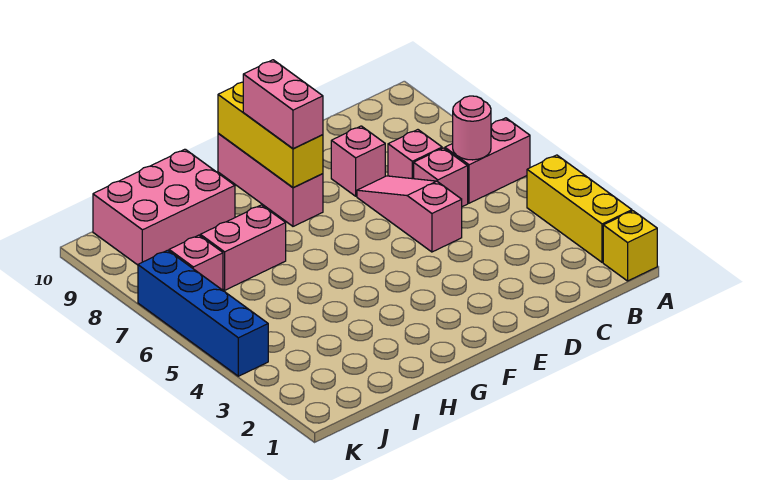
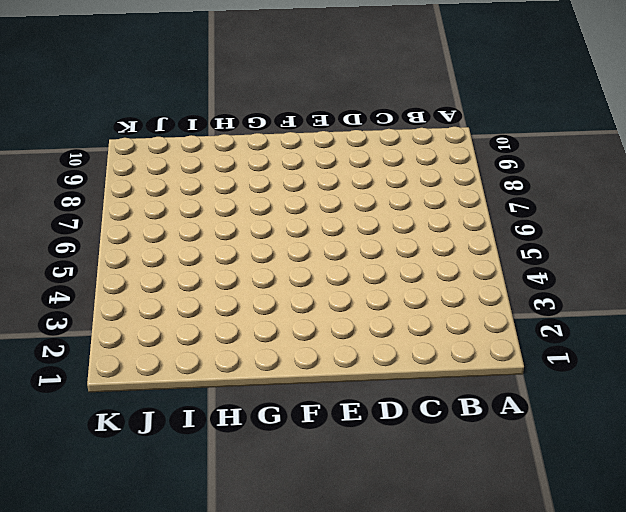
none -> yellow brick A1 level 1
none -> yellow brick A2:A4 level 1
none -> pink brick A6:B6 level 1

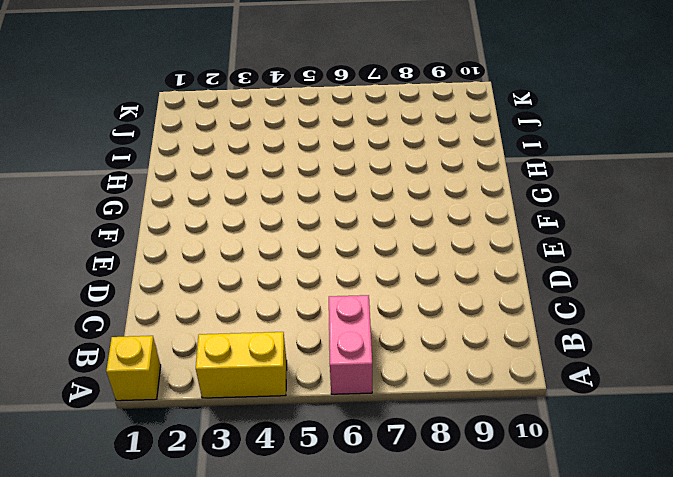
yellow brick A3:A4 level 1 -> yellow brick A2:A4 level 1
none -> pink brick C6 level 1
none -> pink brick C7 level 1
none -> pink slope D5:D7 level 1 top 5

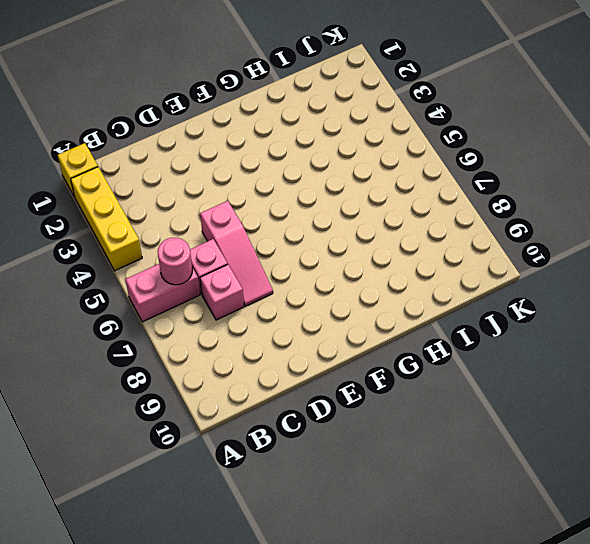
none -> pink brick D8 level 1
none -> pink brick F8:F10 level 1
none -> pink brick H7:I7 level 1

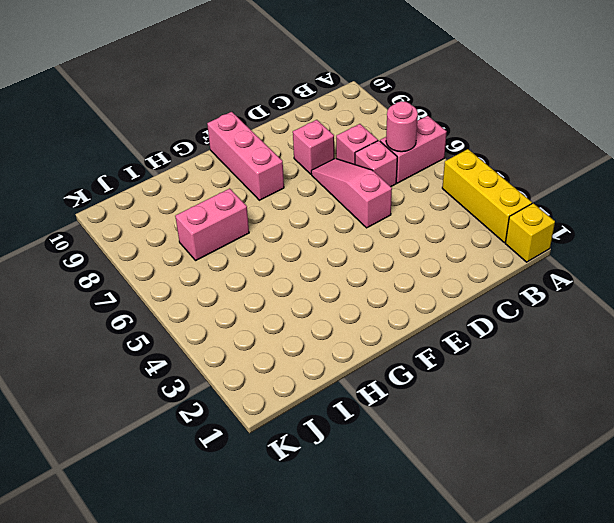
none -> pink brick H9:J10 level 1
none -> pink brick J7 level 1
none -> blue brick K4:K7 level 1

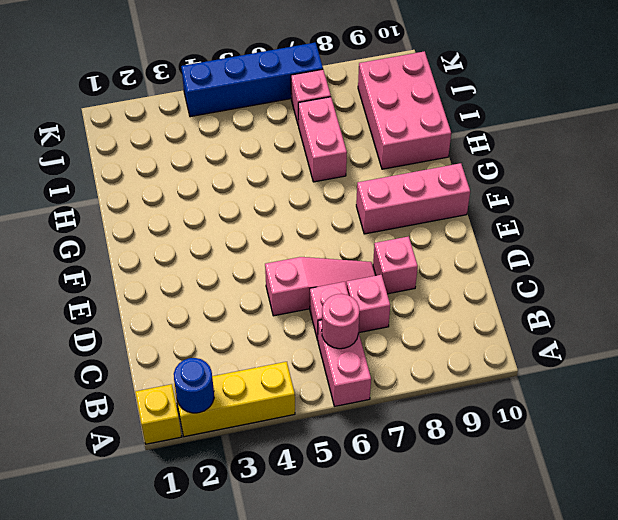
blue round brick A2 level 2 -> none
none -> yellow brick F8:F10 level 2
none -> pink brick F8:F9 level 3

